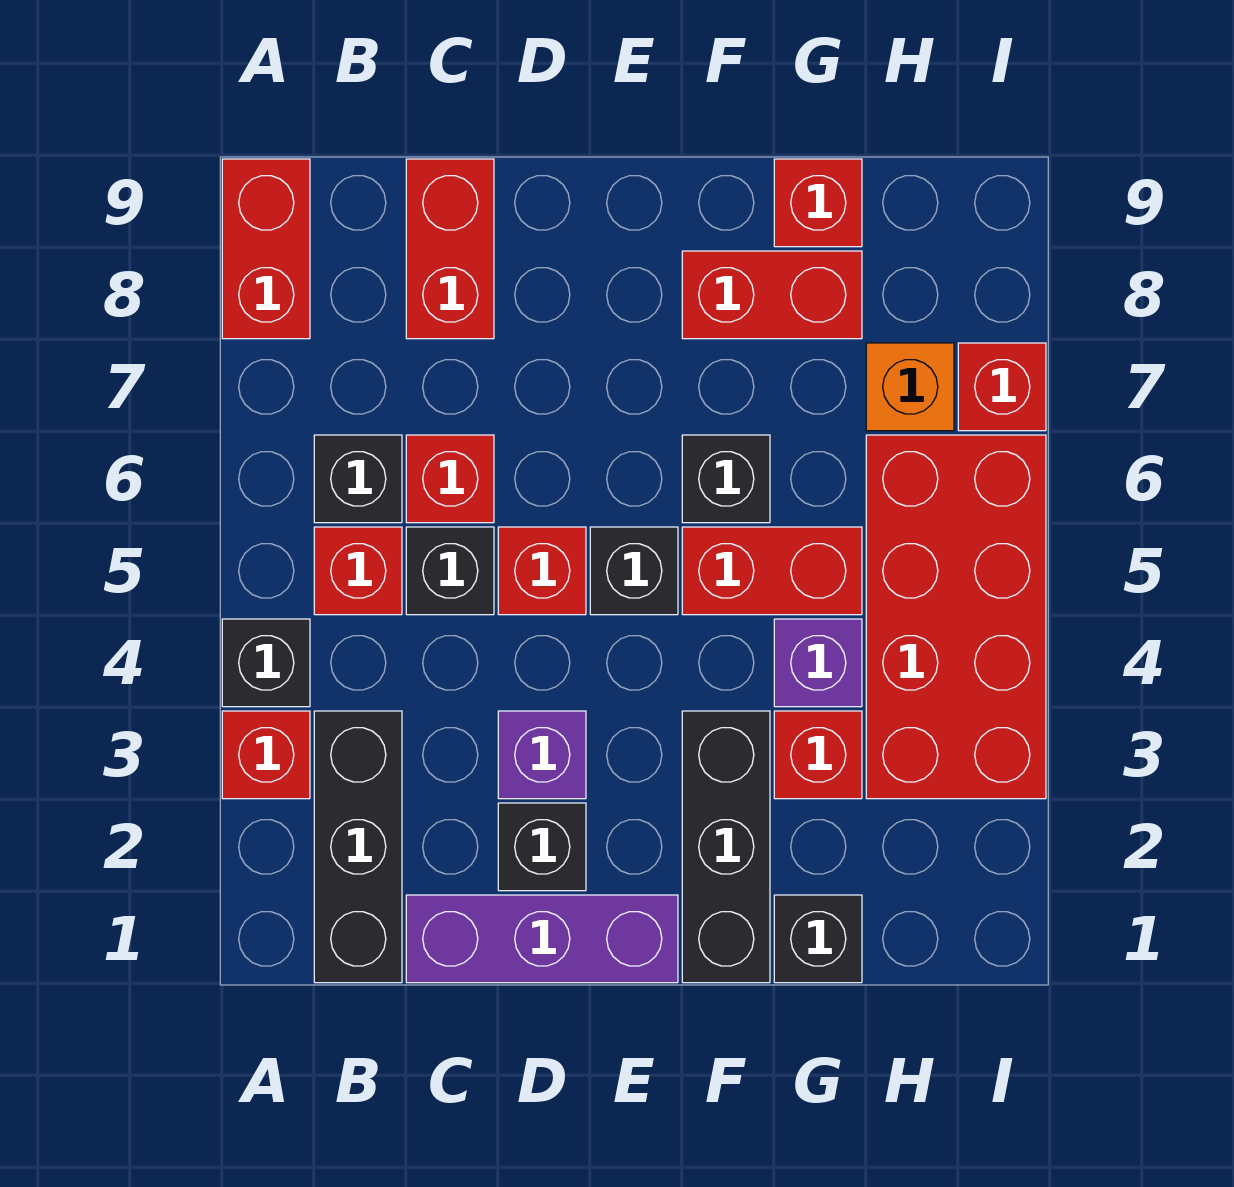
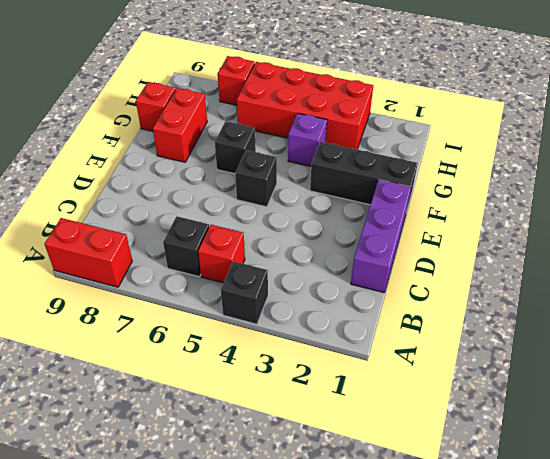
none -> red brick A3 level 1
none -> black brick B1:B3 level 1
none -> black brick C5 level 1

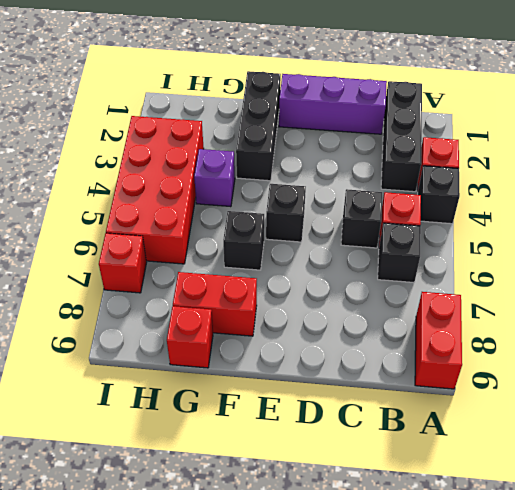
none -> red brick C6 level 1
none -> red brick C8:C9 level 1
none -> black brick D2 level 1

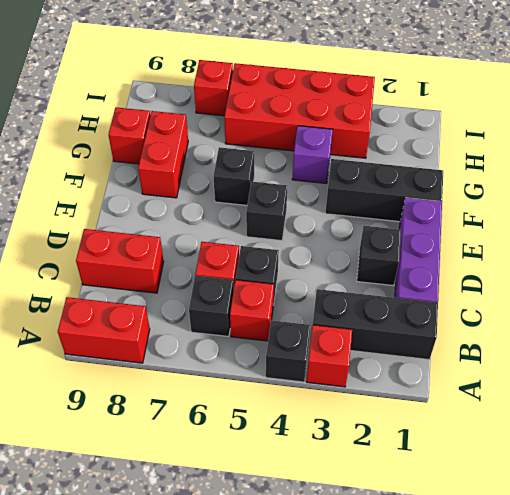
none -> purple brick D3 level 1
none -> red brick D5 level 1
none -> red brick F5:G5 level 1

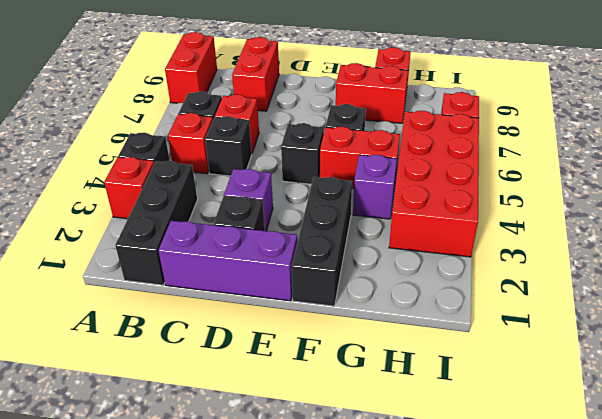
none -> red brick D5 level 1
none -> black brick G1 level 1
none -> red brick G3 level 1

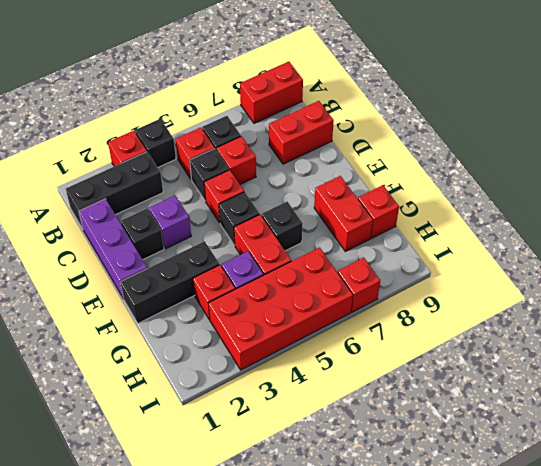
none -> black brick G1 level 1
none -> orange brick H7 level 1

